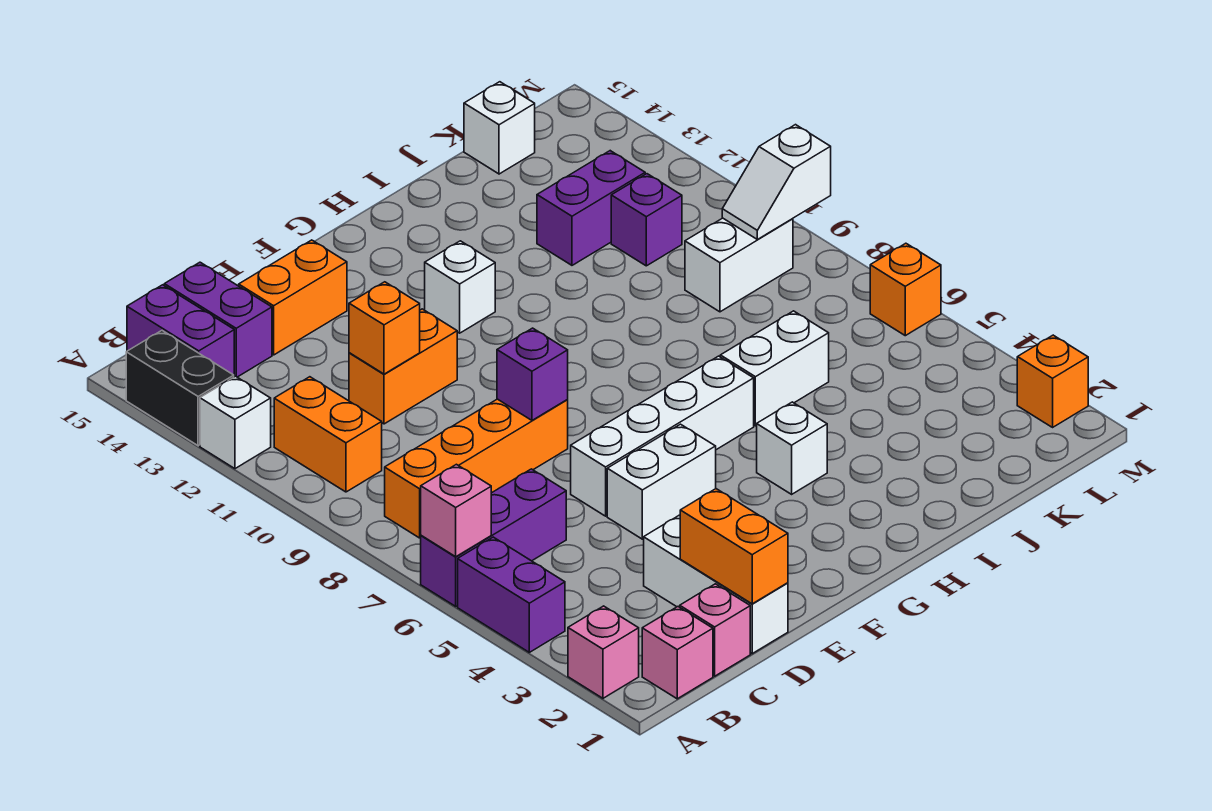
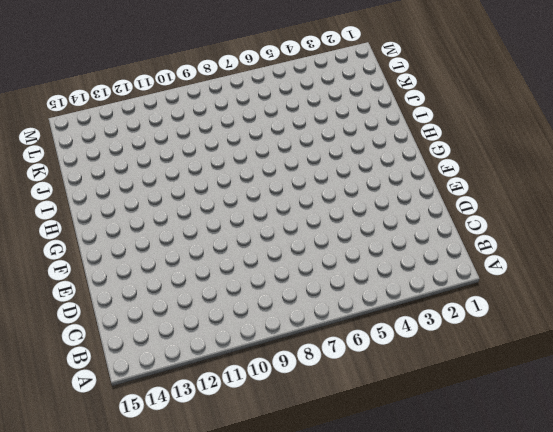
none -> pink brick A2 level 1
none -> purple brick A4:A5 level 1
none -> purple brick A6:C6 level 1
none -> white brick A12 level 1

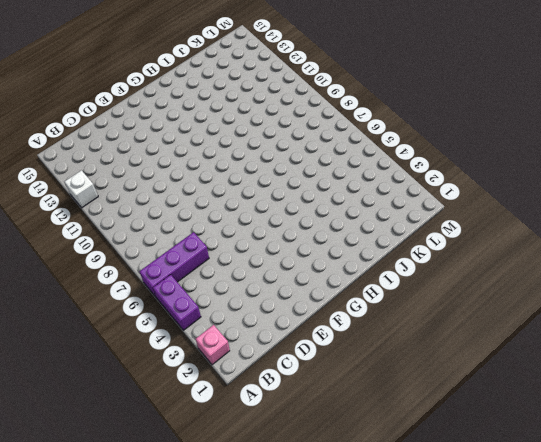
none -> black brick A13:A14 level 1
none -> pink brick B1 level 1
none -> orange brick B8:E8 level 1
none -> orange brick B10:B11 level 1

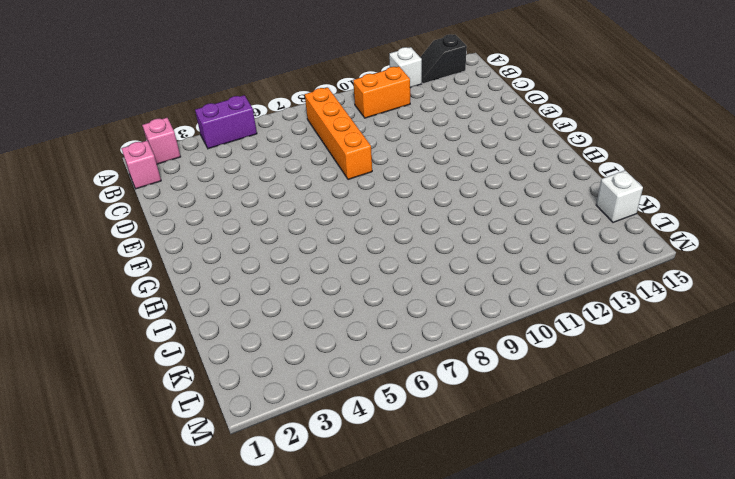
black slope A13:A14 level 1 top 14 -> black brick A13:A14 level 1
none -> purple brick A6:C6 level 1
none -> purple brick B14:B15 level 1
none -> pink brick C1 level 1
none -> purple brick C14:C15 level 1

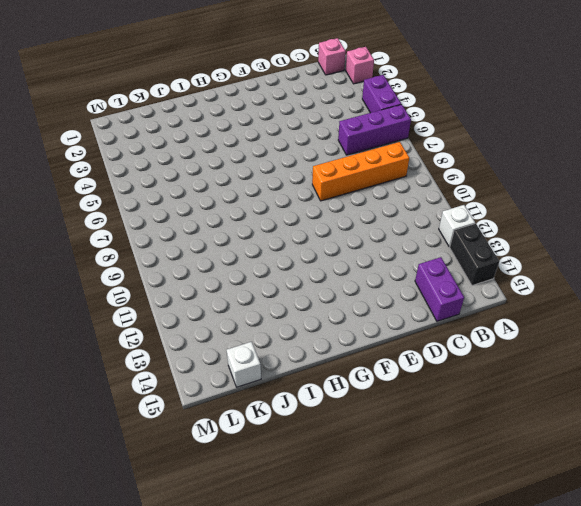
none -> orange brick B10:B11 level 1
none -> purple brick B14:B15 level 1
none -> pink brick C1 level 1
none -> white brick D1:D3 level 1

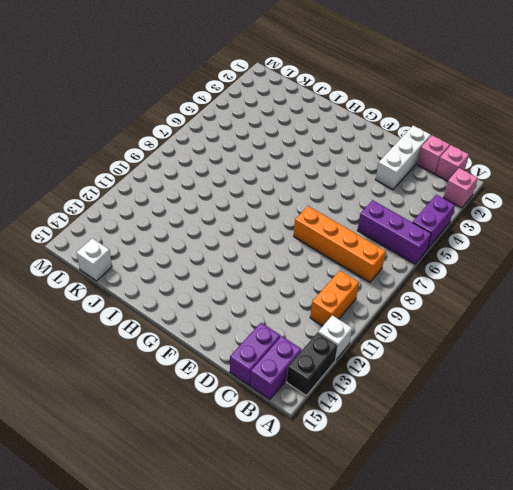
none -> orange brick D11:E11 level 1
none -> orange brick D14:E14 level 1
none -> white brick E5:F5 level 1
none -> white brick E6:H6 level 1

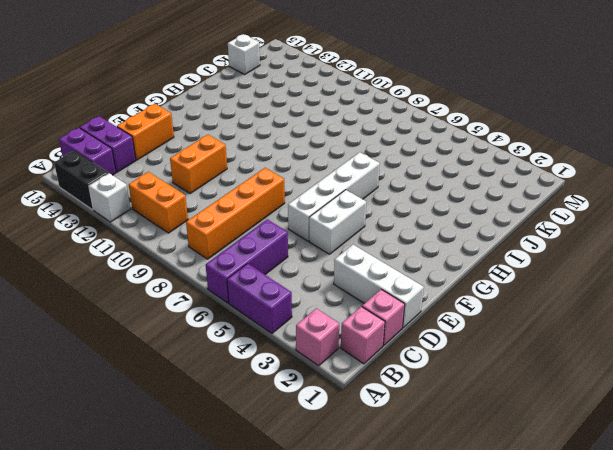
none -> white brick G12 level 1
none -> white brick H4 level 1
none -> white brick I6:J6 level 1
none -> purple brick J12:K12 level 1

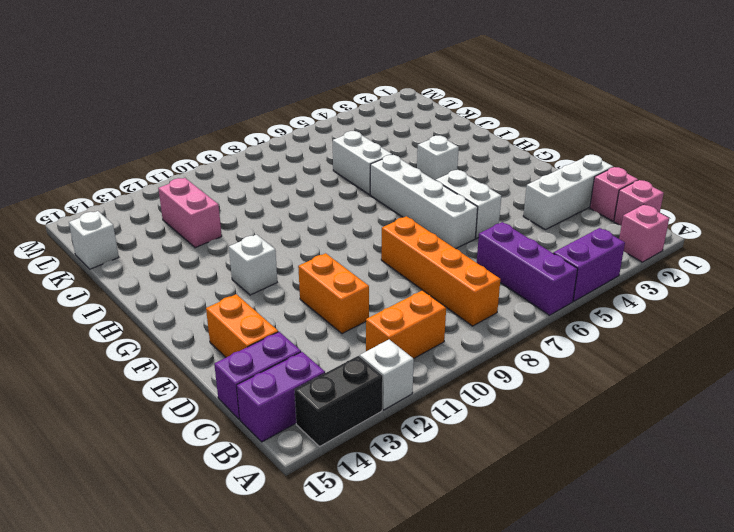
pink brick J12:K12 level 1 -> purple brick J12:K12 level 1
none -> white brick K9:L9 level 1
none -> purple brick K11 level 1
none -> orange brick M2 level 1
none -> orange brick M6 level 1

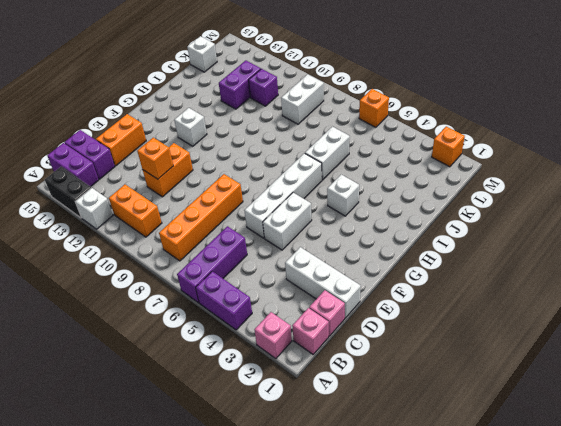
none -> pink brick A6 level 2
none -> orange brick D1:D2 level 2
none -> purple brick E8 level 2
none -> white slope L9:M9 level 2 top M

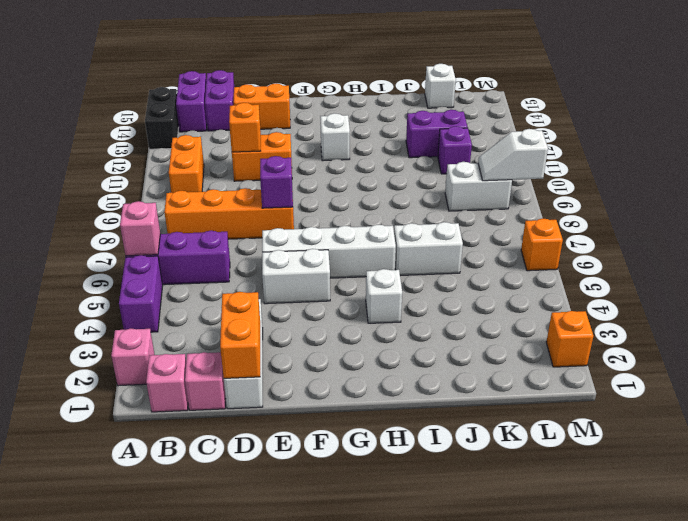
none -> white brick A12 level 1

